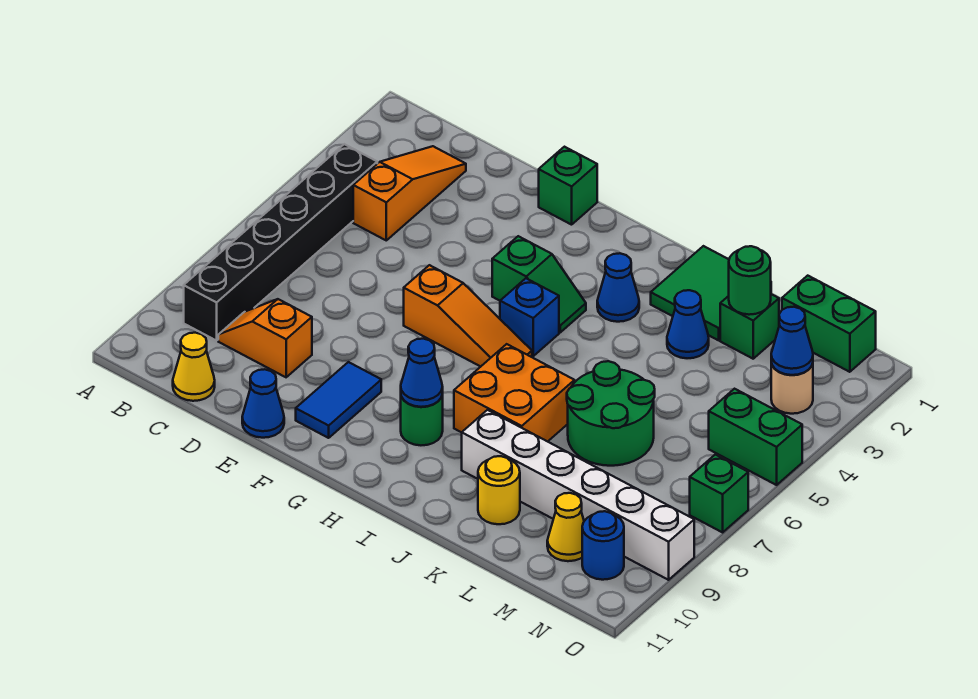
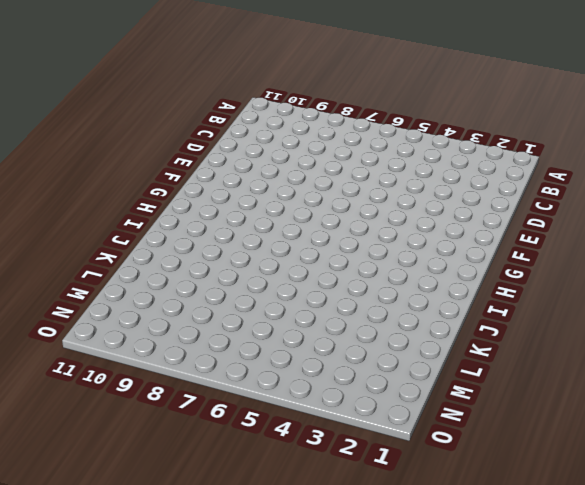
none -> black brick B4:B9 level 1
none -> orange slope C2:C4 level 1 top 4
none -> orange slope C9:D9 level 1 top D

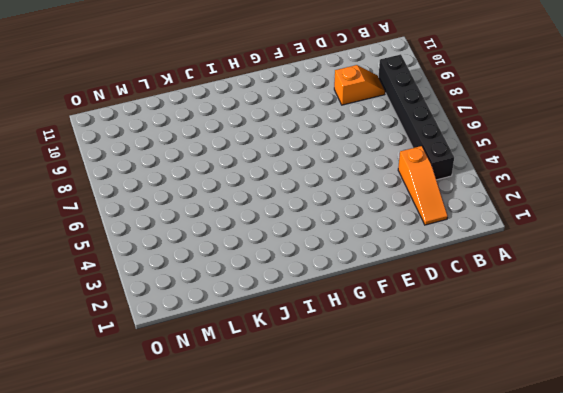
none -> yellow cone C11 level 1
none -> blue cone E11 level 1
none -> green brick F1 level 1

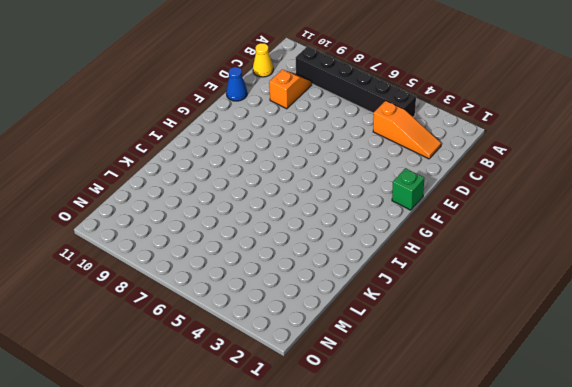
none -> orange slope F6:H6 level 1 top F
none -> blue tile F9:F10 level 1
none -> green slope G4:H4 level 1 top G

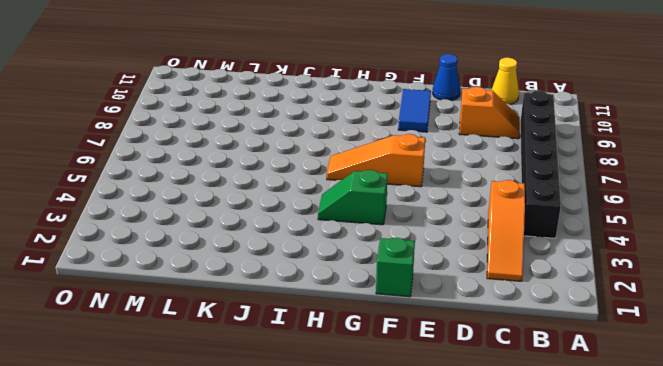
none -> blue brick H5 level 1
none -> green round brick H9 level 1
none -> blue cone I3 level 1

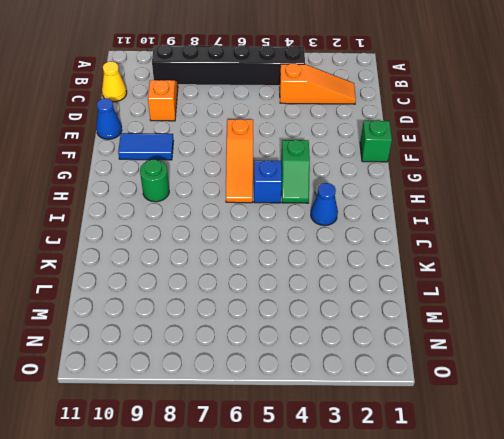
none -> orange brick I7:J8 level 1
none -> green tile J1:K2 level 1
none -> white brick J9:O9 level 1

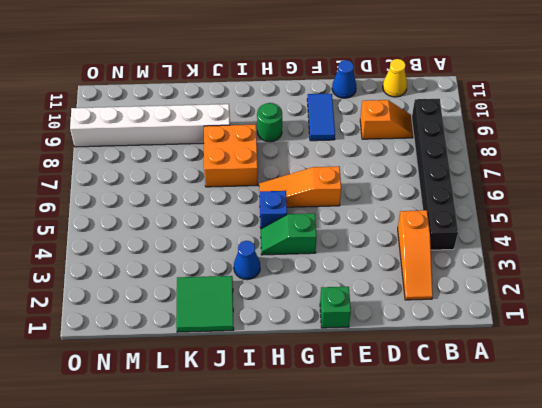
none -> blue cone K3 level 1
none -> green round brick K6:L7 level 1
none -> yellow round brick K10 level 1

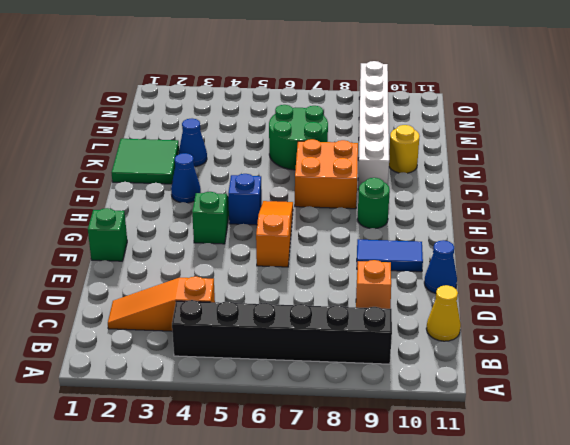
none -> green brick L2 level 1
none -> green brick M1:N1 level 1
none -> yellow cone M10 level 1

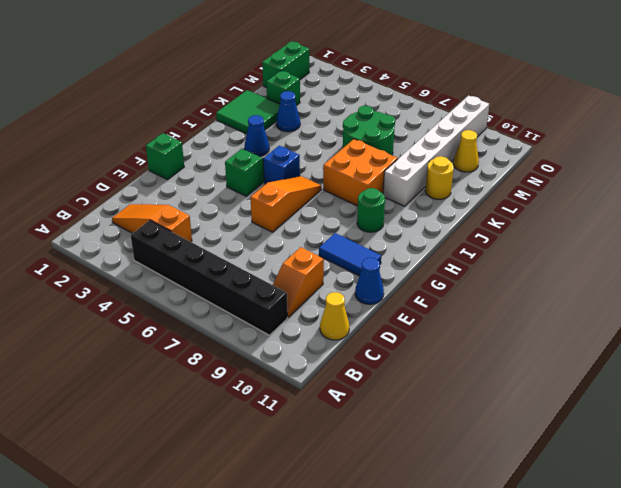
none -> tan round brick N3 level 1
none -> green brick N5:O5 level 1
none -> blue round brick N10 level 1

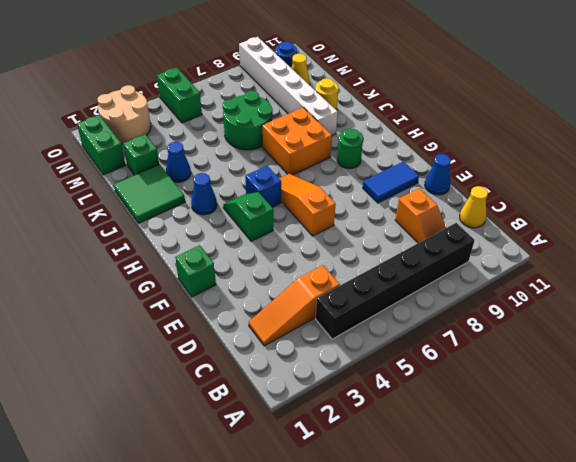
tan round brick N2:O3 level 1 -> tan round brick N3 level 1
none -> green brick O7 level 1
none -> blue cone H9 level 2
none -> green round brick L2 level 2

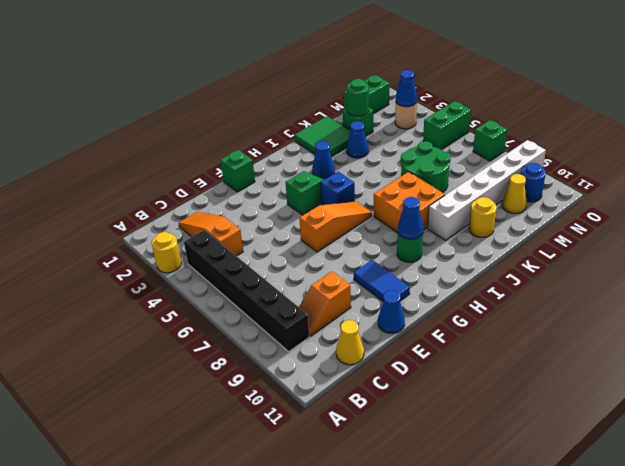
yellow round brick A3 level 1 -> none

